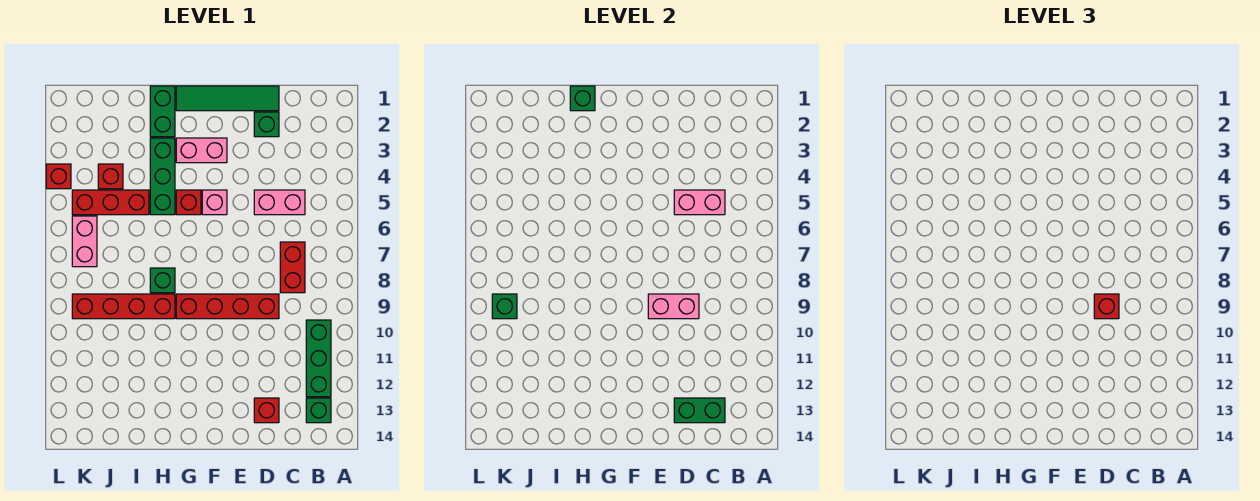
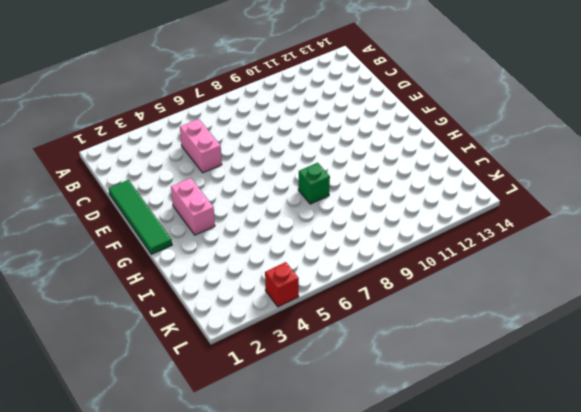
none -> green brick B10:B12 level 1
none -> green brick B13 level 1
none -> red brick C7:C8 level 1

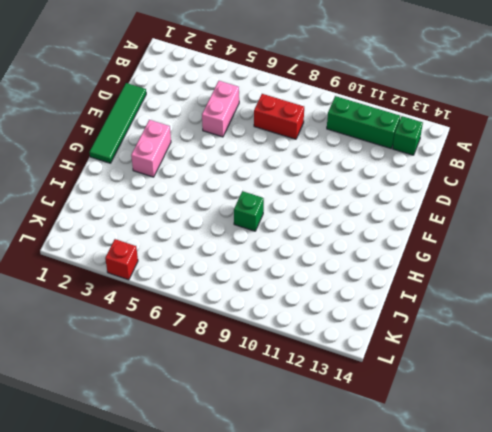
none -> green brick D2 level 1
none -> red brick D9:G9 level 1
none -> red brick D13 level 1

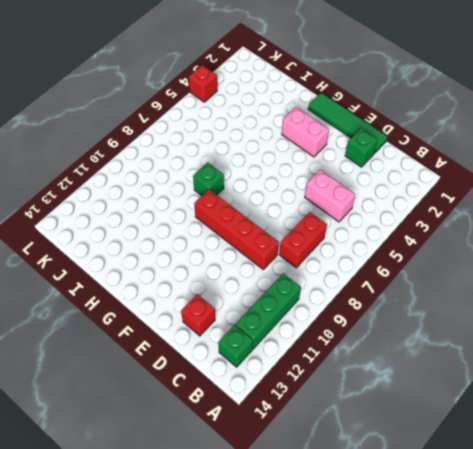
none -> pink brick F5 level 1
none -> red brick G5 level 1
none -> green brick H1:H2 level 1

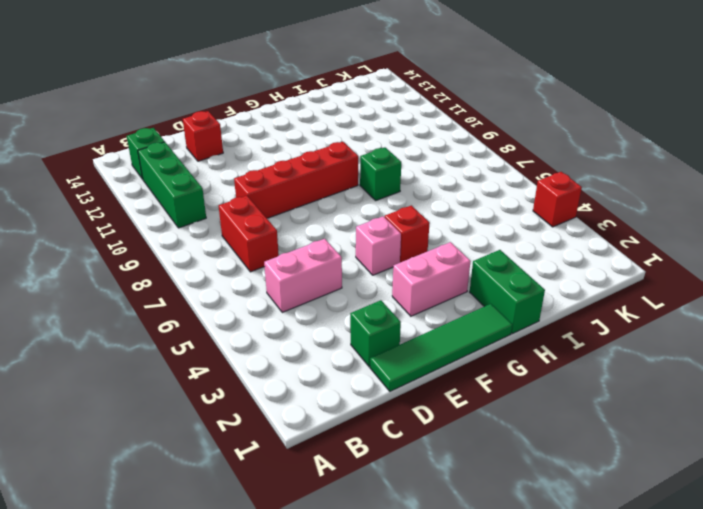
none -> green brick H3:H5 level 1
none -> red brick H9:K9 level 1
none -> red brick I5:K5 level 1

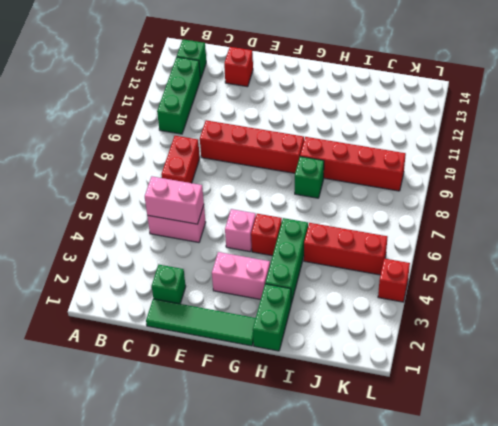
none -> red brick J4 level 1
none -> pink brick K6:K7 level 1
none -> green brick C13:D13 level 2

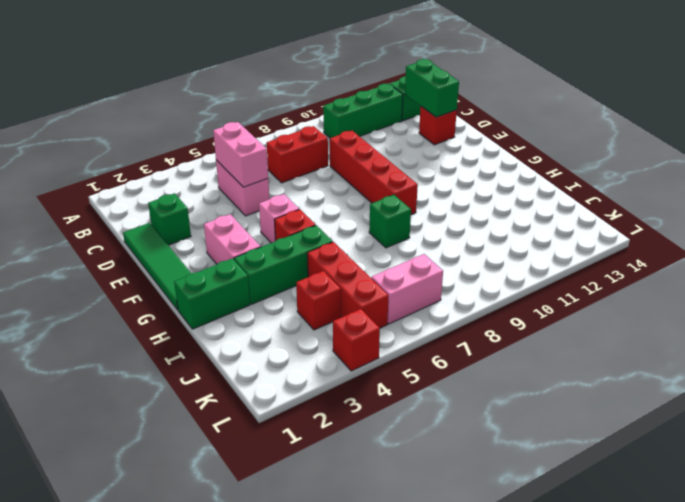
none -> red brick H9:K9 level 1
none -> pink brick D9:E9 level 2
none -> green brick H1 level 2

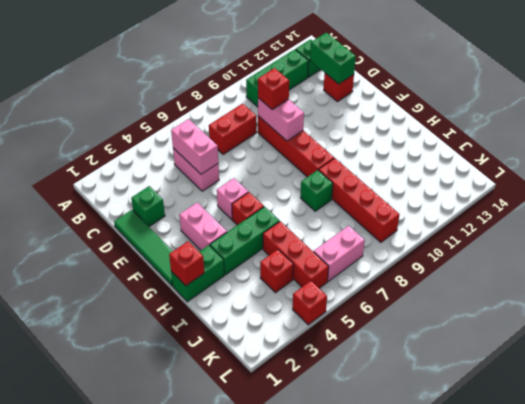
red brick H1 level 2 -> green brick H1 level 2
none -> green brick K9 level 2

